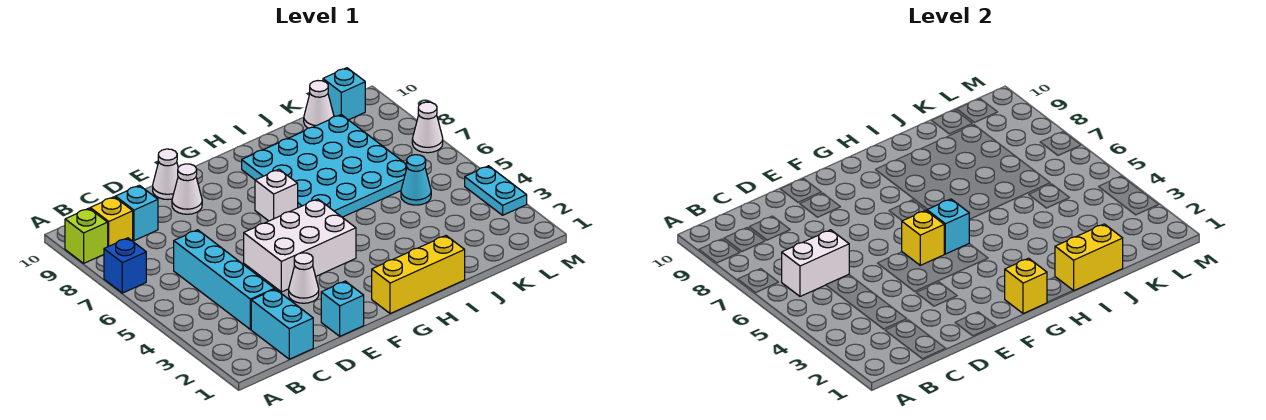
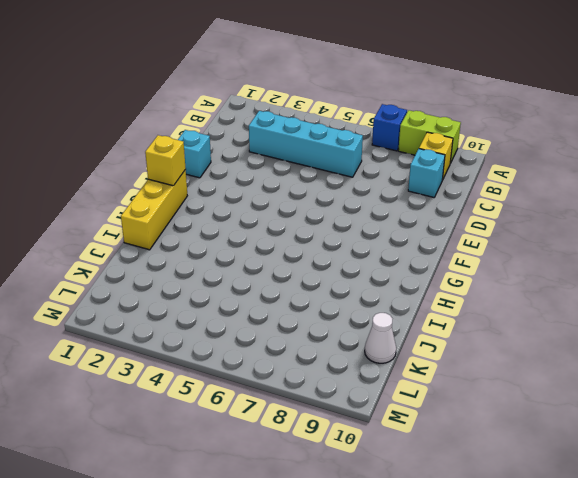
lime brick A8:A9 level 1 -> lime brick A9 level 1
none -> cyan brick C1:C2 level 1
none -> white cone E3 level 1
none -> white brick E4:G5 level 1

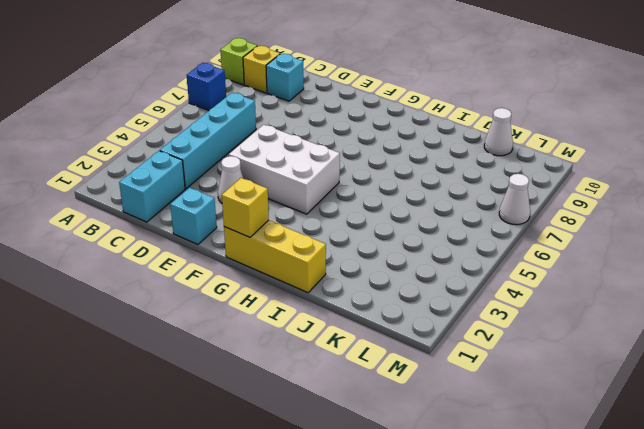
none -> white cone E9 level 1
none -> white cone E10 level 1
none -> white brick G7 level 1

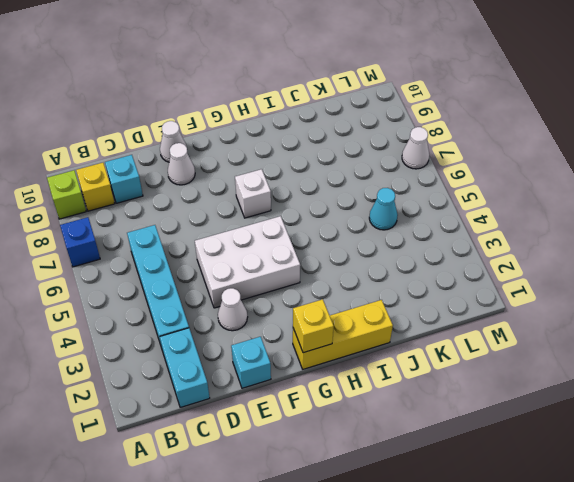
none -> cyan plate H6:K9 level 1
none -> white cone K10 level 1
none -> cyan brick L10 level 1

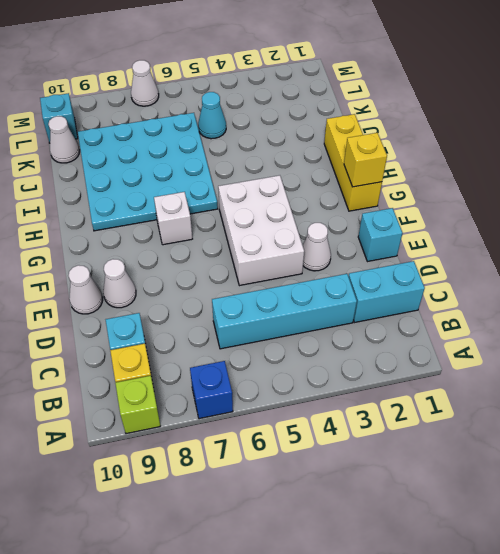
none -> cyan plate M3:M4 level 1
none -> white brick B6:C6 level 2
none -> yellow brick F5 level 2

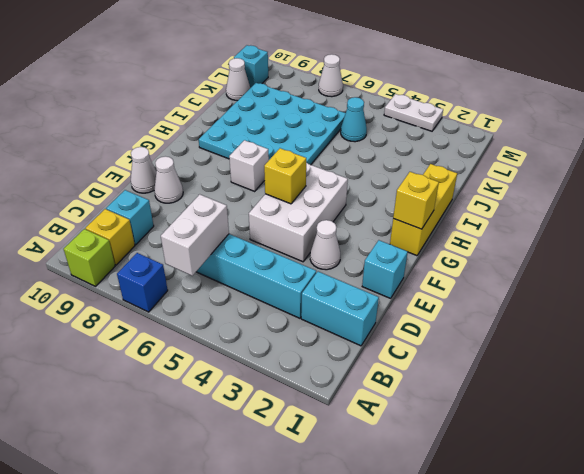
white plate M3:M4 level 1 -> cyan plate M3:M4 level 1
none -> cyan brick G5 level 2
none -> yellow brick I1:J1 level 2

